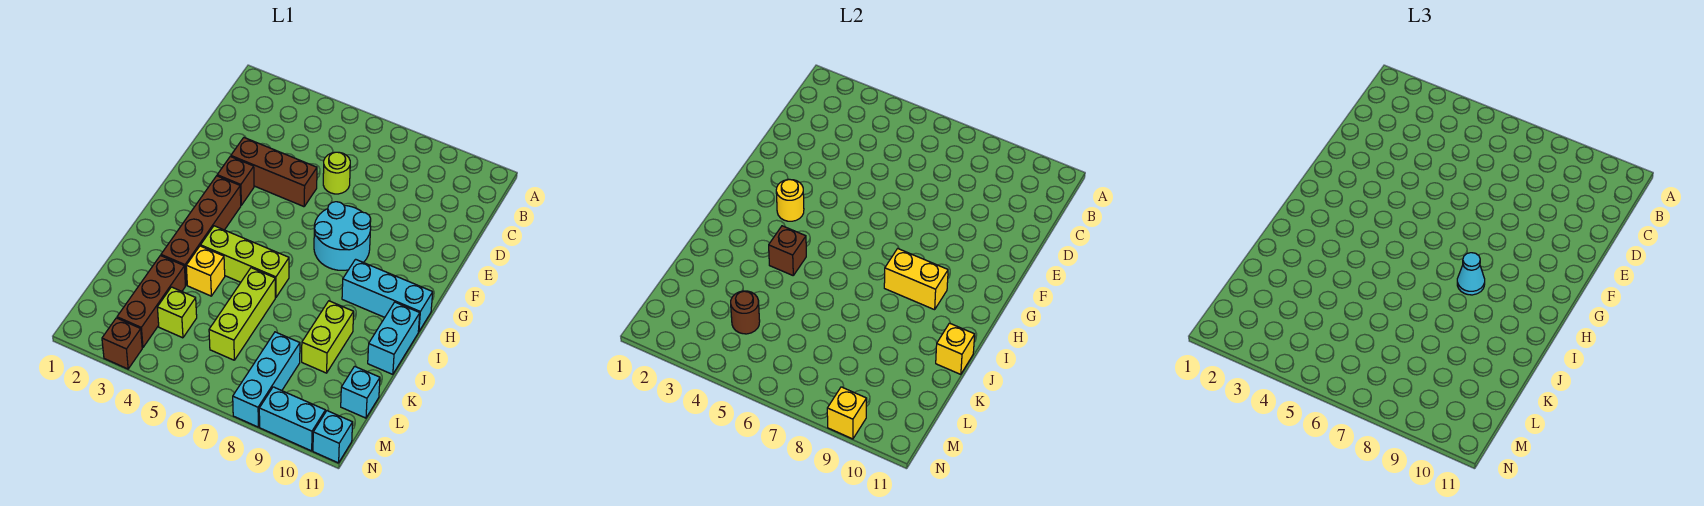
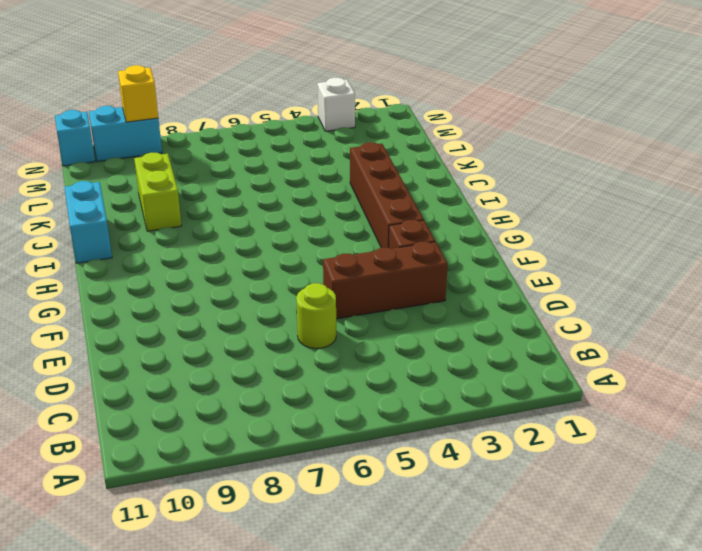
white brick N3 level 1 -> brown brick N3 level 1
none -> cyan round brick F7:G8 level 1
none -> cyan brick H9:H11 level 1
none -> lime brick I4:I6 level 1

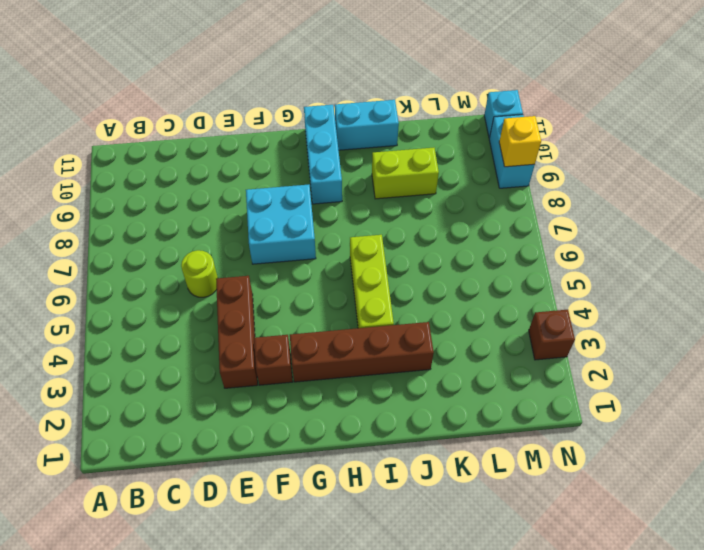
cyan brick F7:G8 level 1 -> cyan round brick F7:G8 level 1
none -> yellow brick J4 level 1
none -> lime brick J6:L6 level 1
none -> brown brick K3:M3 level 1

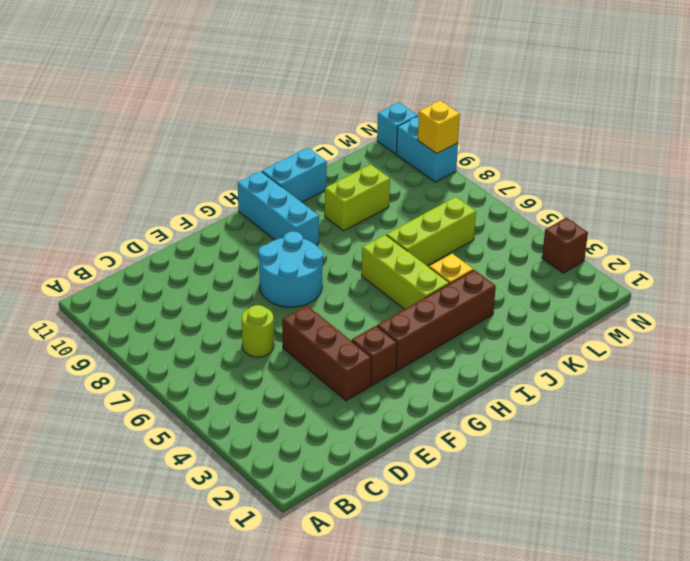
none -> brown brick K3:M3 level 1
none -> lime brick L4 level 1
none -> cyan brick L8:N8 level 1

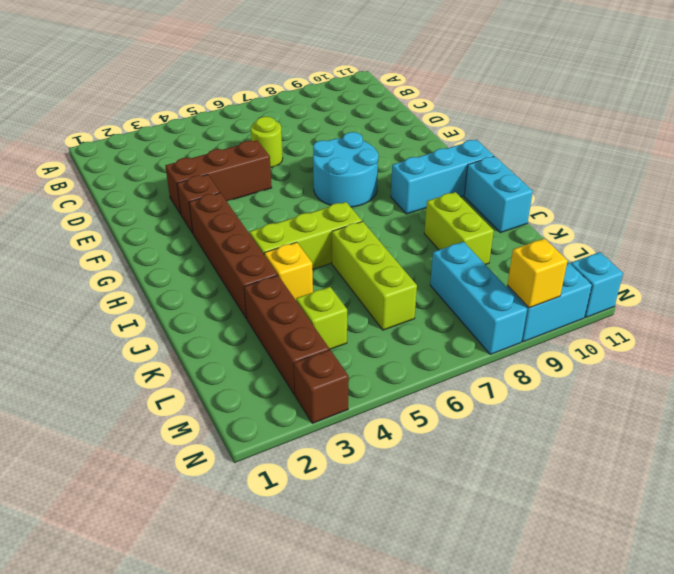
none -> cyan brick L11 level 1
none -> yellow round brick G3 level 2
none -> yellow brick H8:H9 level 2

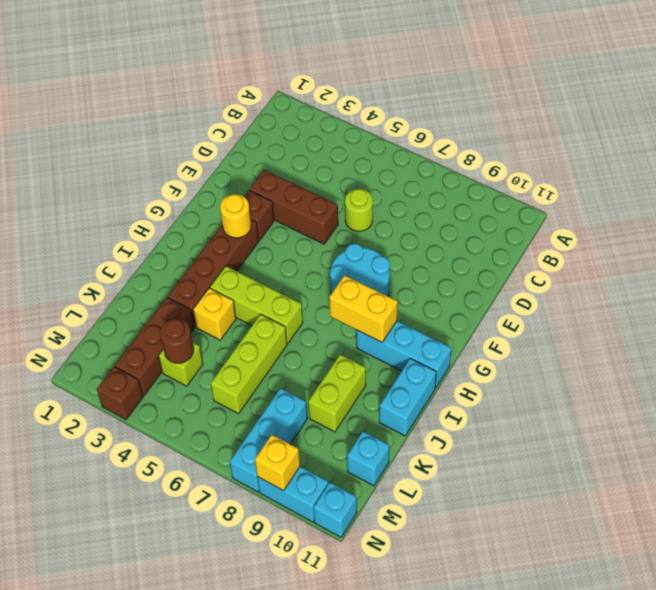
none -> brown brick I4 level 2
none -> yellow brick J11 level 2
none -> cyan cone H8 level 3

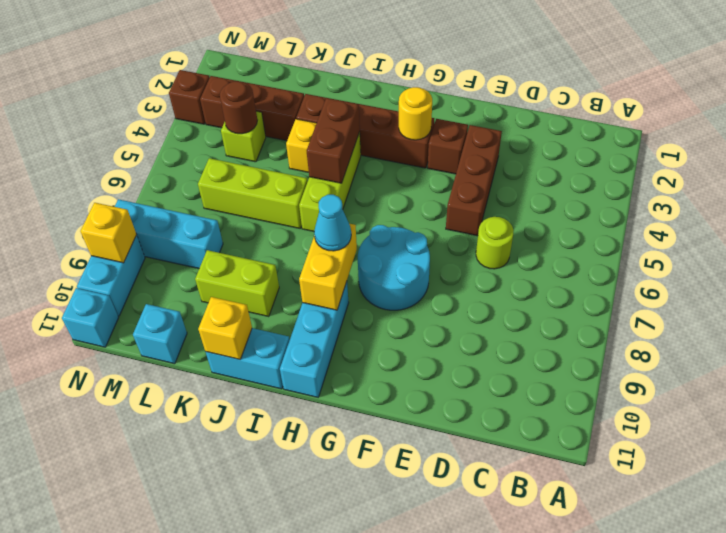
brown brick I4:I5 level 2 -> brown brick I4 level 2

